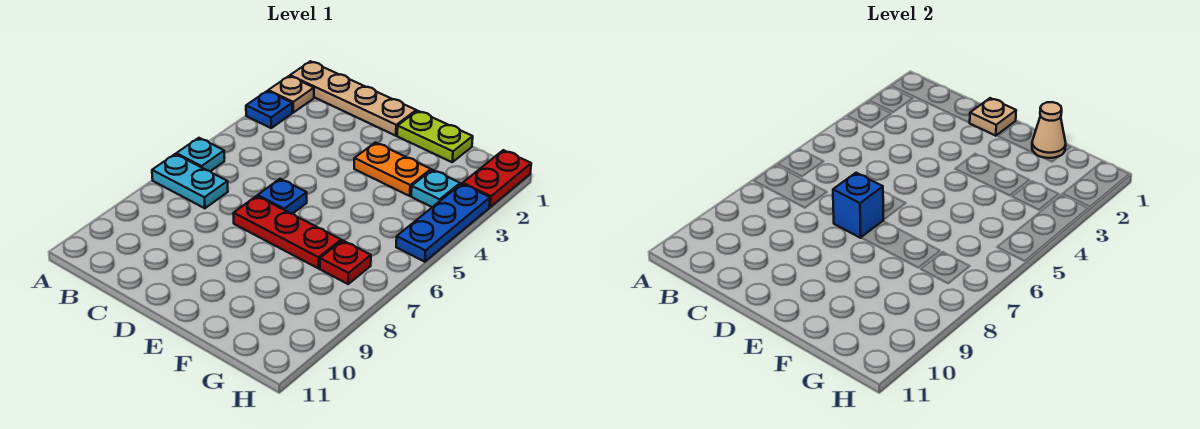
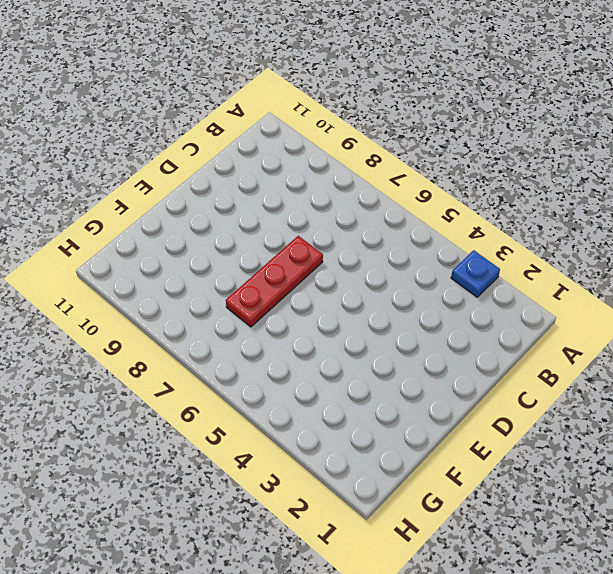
none -> tan plate A1:D1 level 1
none -> tan plate A2 level 1
none -> cyan plate A6 level 1

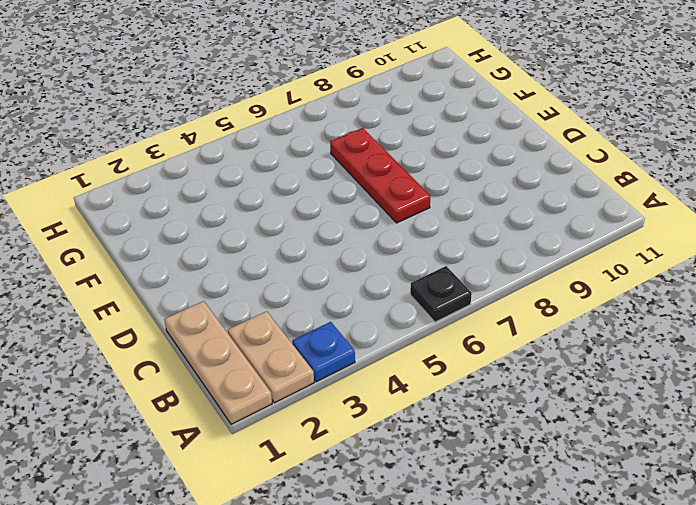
tan plate A1:C1 level 1 -> tan plate A1:D1 level 1
tan plate A2:B2 level 1 -> tan plate A2 level 1
black plate A6 level 1 -> cyan plate A6 level 1
none -> cyan plate A7:B7 level 1
none -> blue plate D6 level 1
none -> lime plate E1:F1 level 1

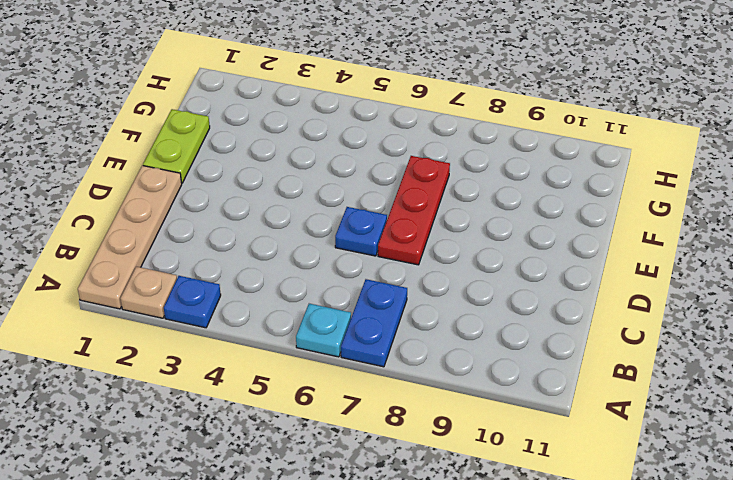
blue plate A7:B7 level 1 -> cyan plate A7:B7 level 1
none -> orange plate E3:F3 level 1
none -> cyan plate G3 level 1
none -> red plate G7 level 1

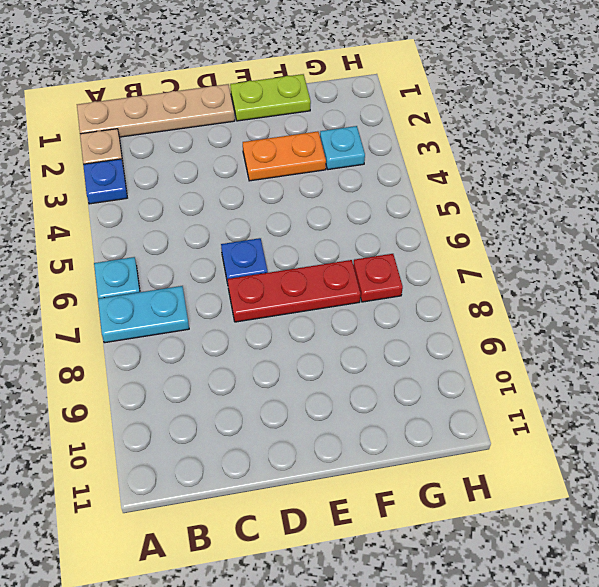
none -> red plate H1:H2 level 1
none -> blue plate H3:H5 level 1
none -> tan plate D1 level 2

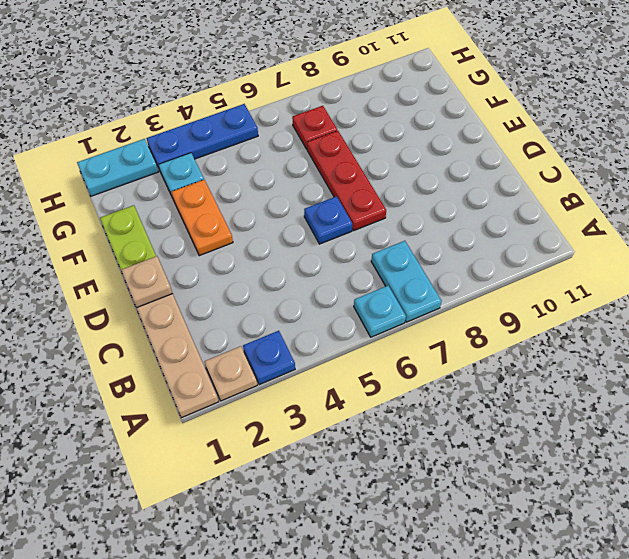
cyan plate H1:H2 level 1 -> red plate H1:H2 level 1
none -> blue brick D7 level 2
none -> tan cone F1 level 2

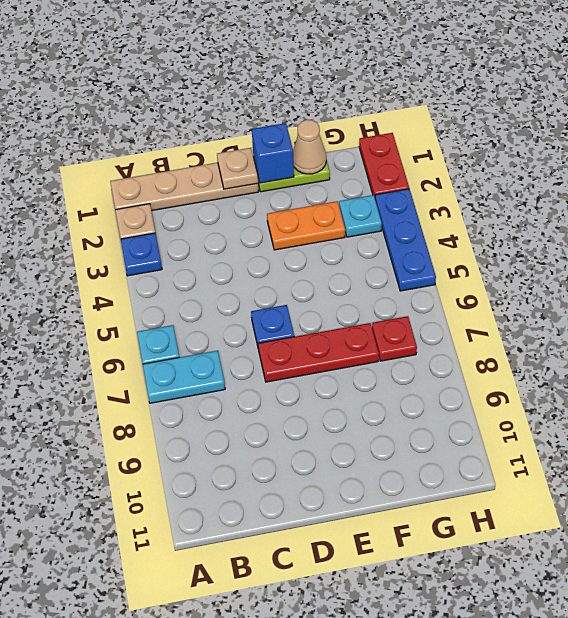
blue brick E1 level 2 -> blue brick D7 level 2

